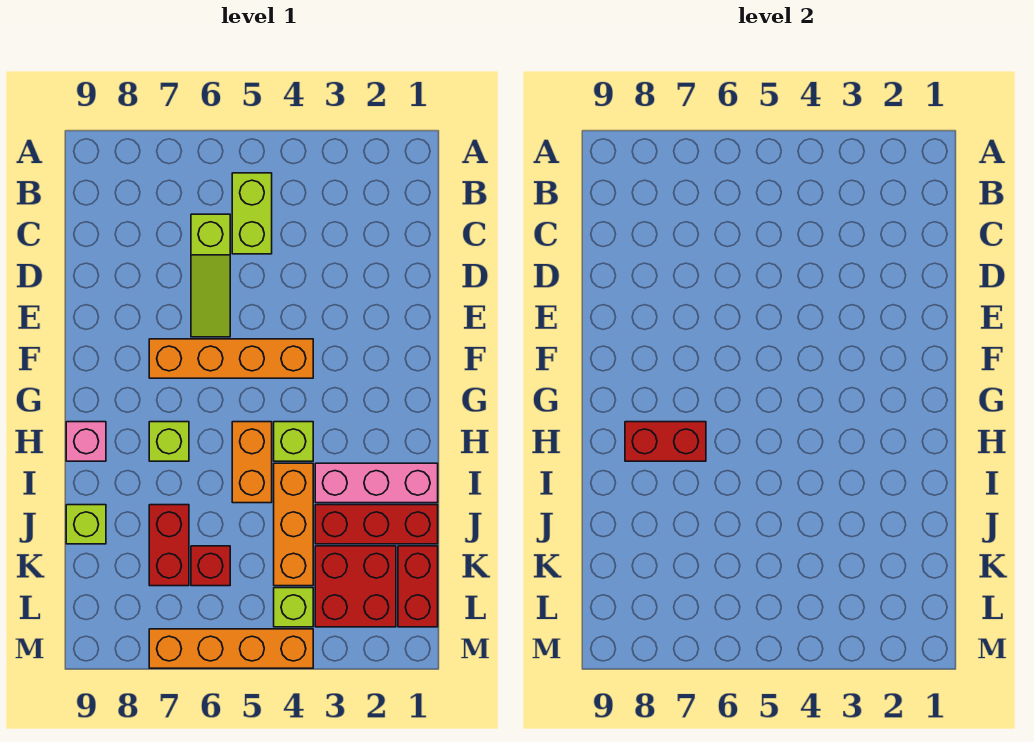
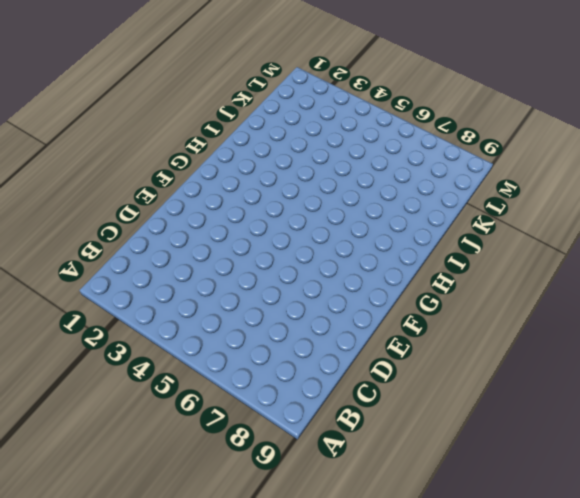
none -> lime brick B5:C5 level 1
none -> lime slope C6:E6 level 1 top C
none -> orange brick F4:F7 level 1

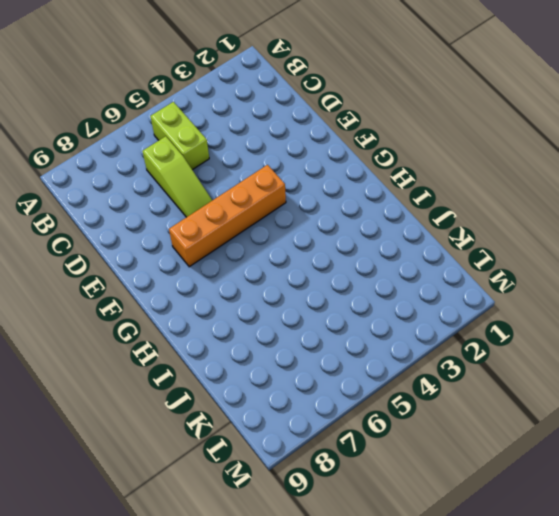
none -> lime brick H4 level 1
none -> orange brick H5:I5 level 1
none -> lime brick H7 level 1

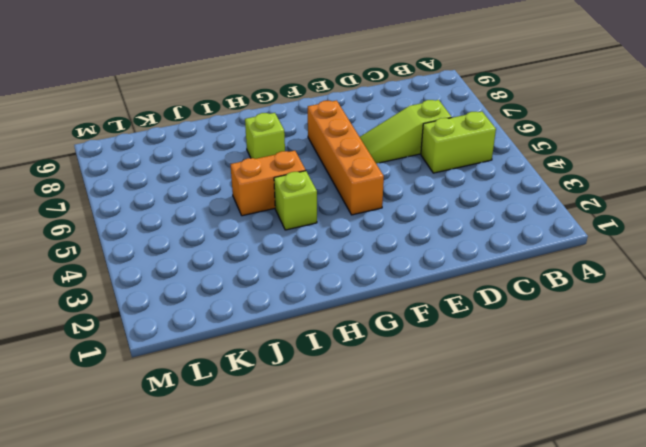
none -> pink brick H9 level 1
none -> pink brick I1:I3 level 1
none -> orange brick I4:K4 level 1

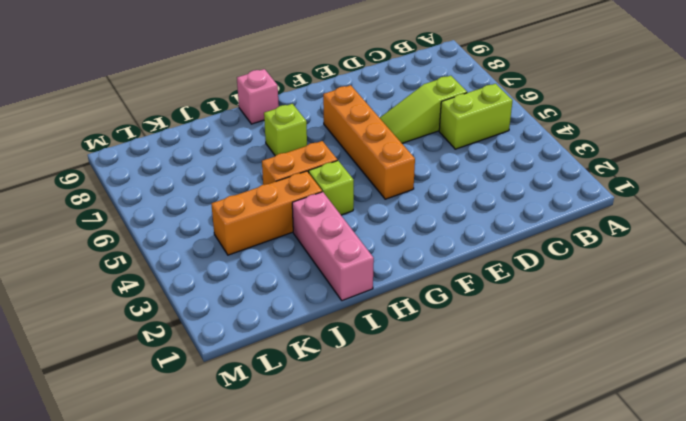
none -> red brick J1:J3 level 1
none -> red brick J7:K7 level 1
none -> lime brick J9 level 1

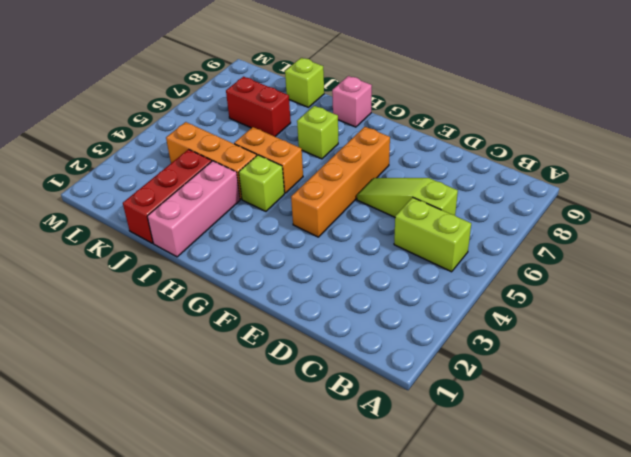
none -> red brick K1:L1 level 1
none -> red brick K2:L3 level 1
none -> red brick K6 level 1

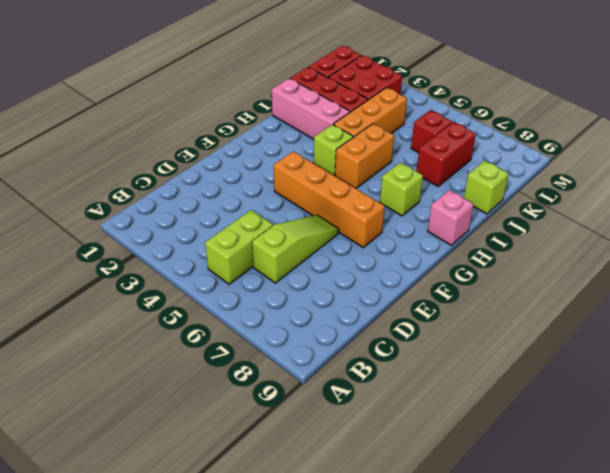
none -> lime brick L4 level 1
none -> orange brick M4:M7 level 1
none -> red brick H7:H8 level 2

